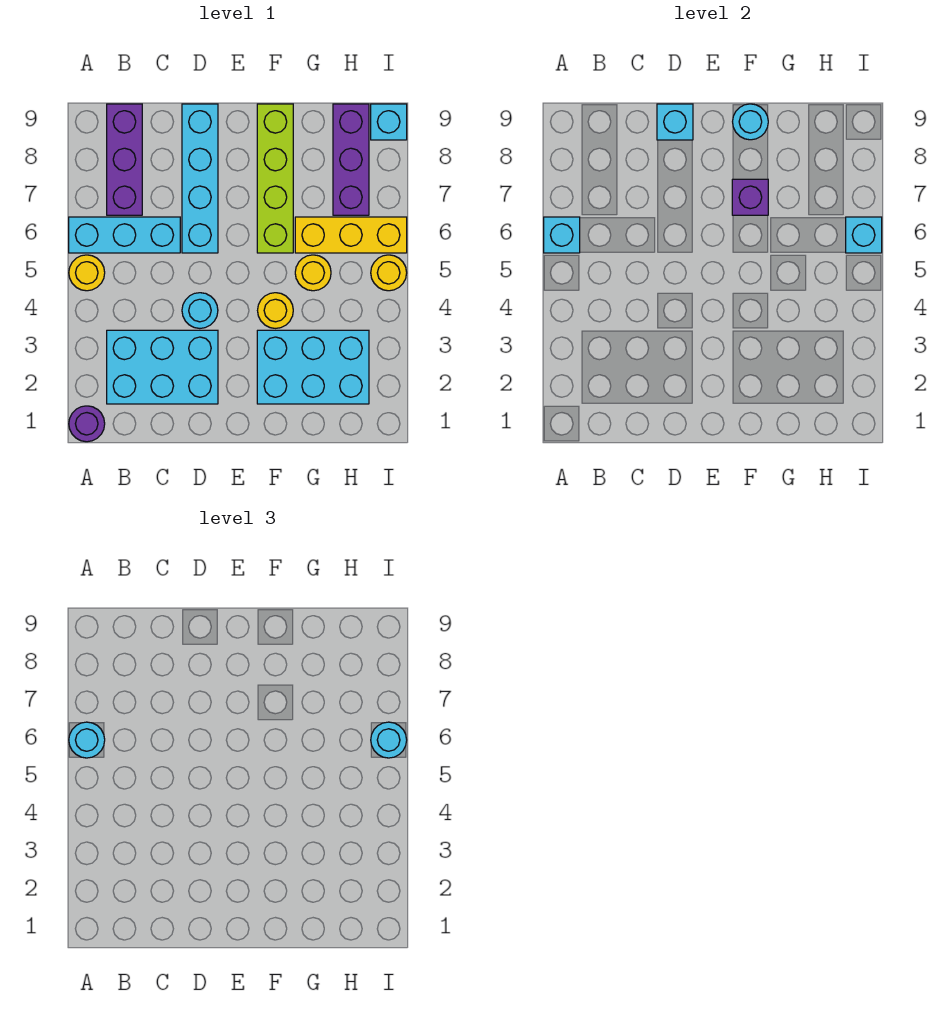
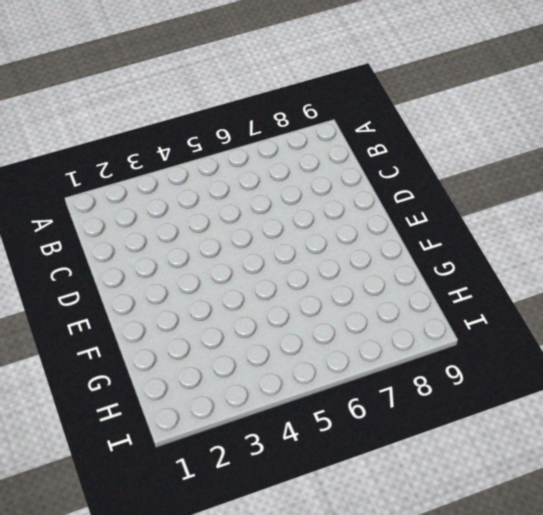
none -> purple round brick A1 level 1
none -> yellow round brick A5 level 1
none -> cyan brick A6:C6 level 1

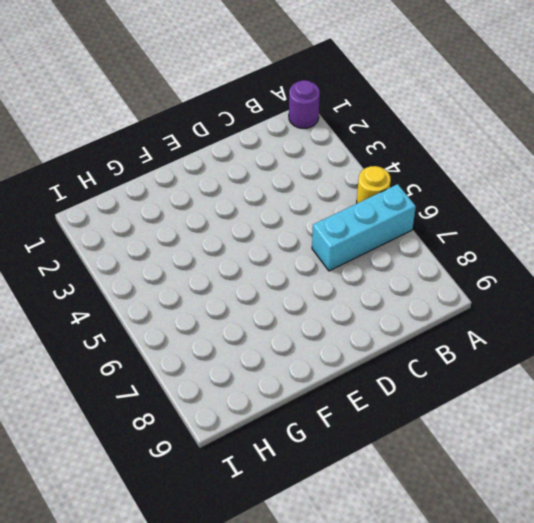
none -> cyan brick B2:D3 level 1
none -> purple brick B7:B9 level 1
none -> cyan round brick D4 level 1

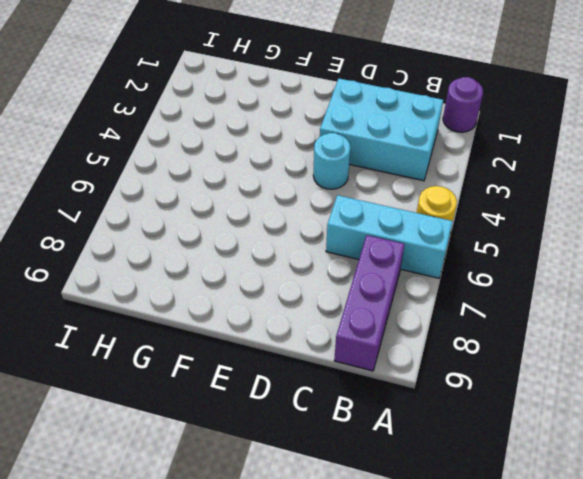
none -> cyan brick D6:D9 level 1
none -> cyan brick F2:H3 level 1
none -> yellow round brick F4 level 1

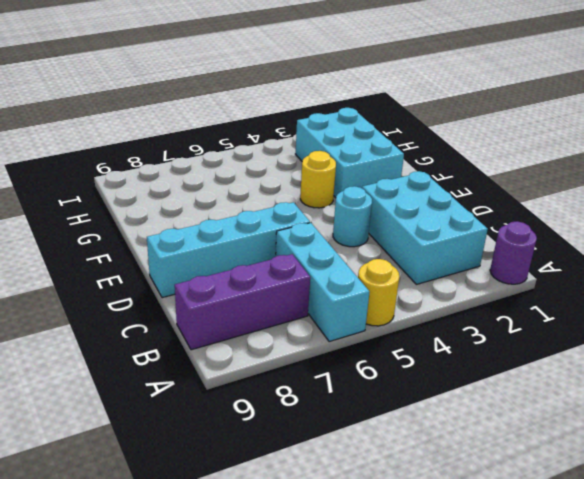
none -> lime brick F6:F9 level 1
none -> yellow round brick G5 level 1
none -> yellow brick G6:I6 level 1

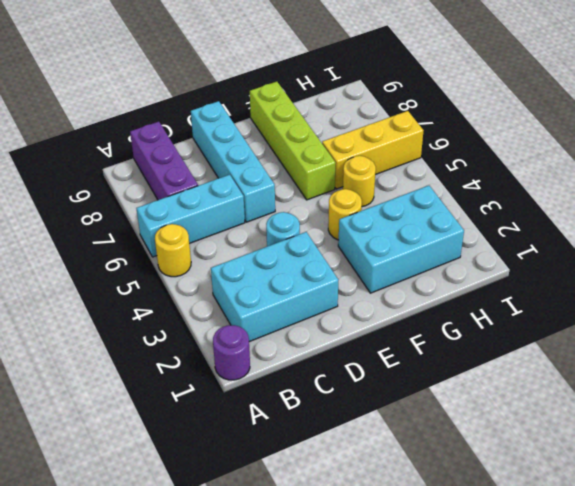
none -> purple brick H7:H9 level 1
none -> yellow round brick I5 level 1
none -> cyan brick I9 level 1

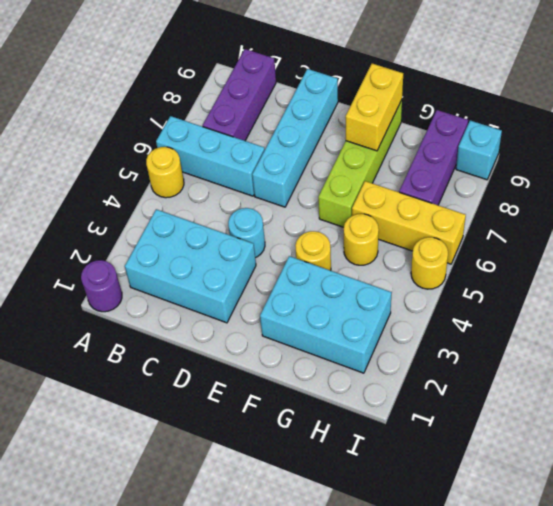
yellow brick F8:F9 level 2 -> cyan round brick F9 level 2
none -> cyan brick A6 level 2
none -> cyan brick D9 level 2
none -> purple brick F7 level 2

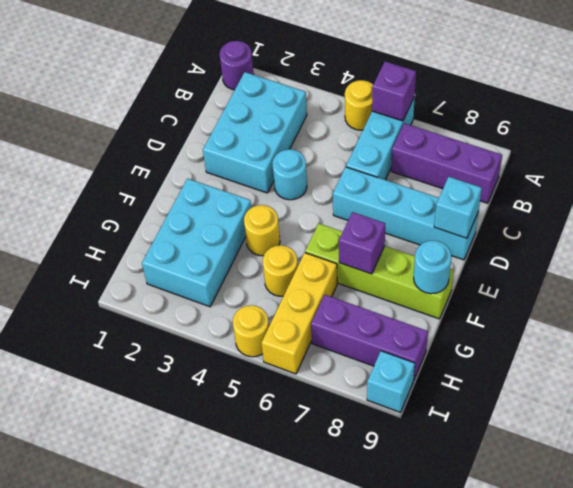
purple brick A6 level 2 -> cyan brick A6 level 2
none -> cyan brick I6 level 2
none -> cyan round brick A6 level 3
none -> cyan round brick I6 level 3

